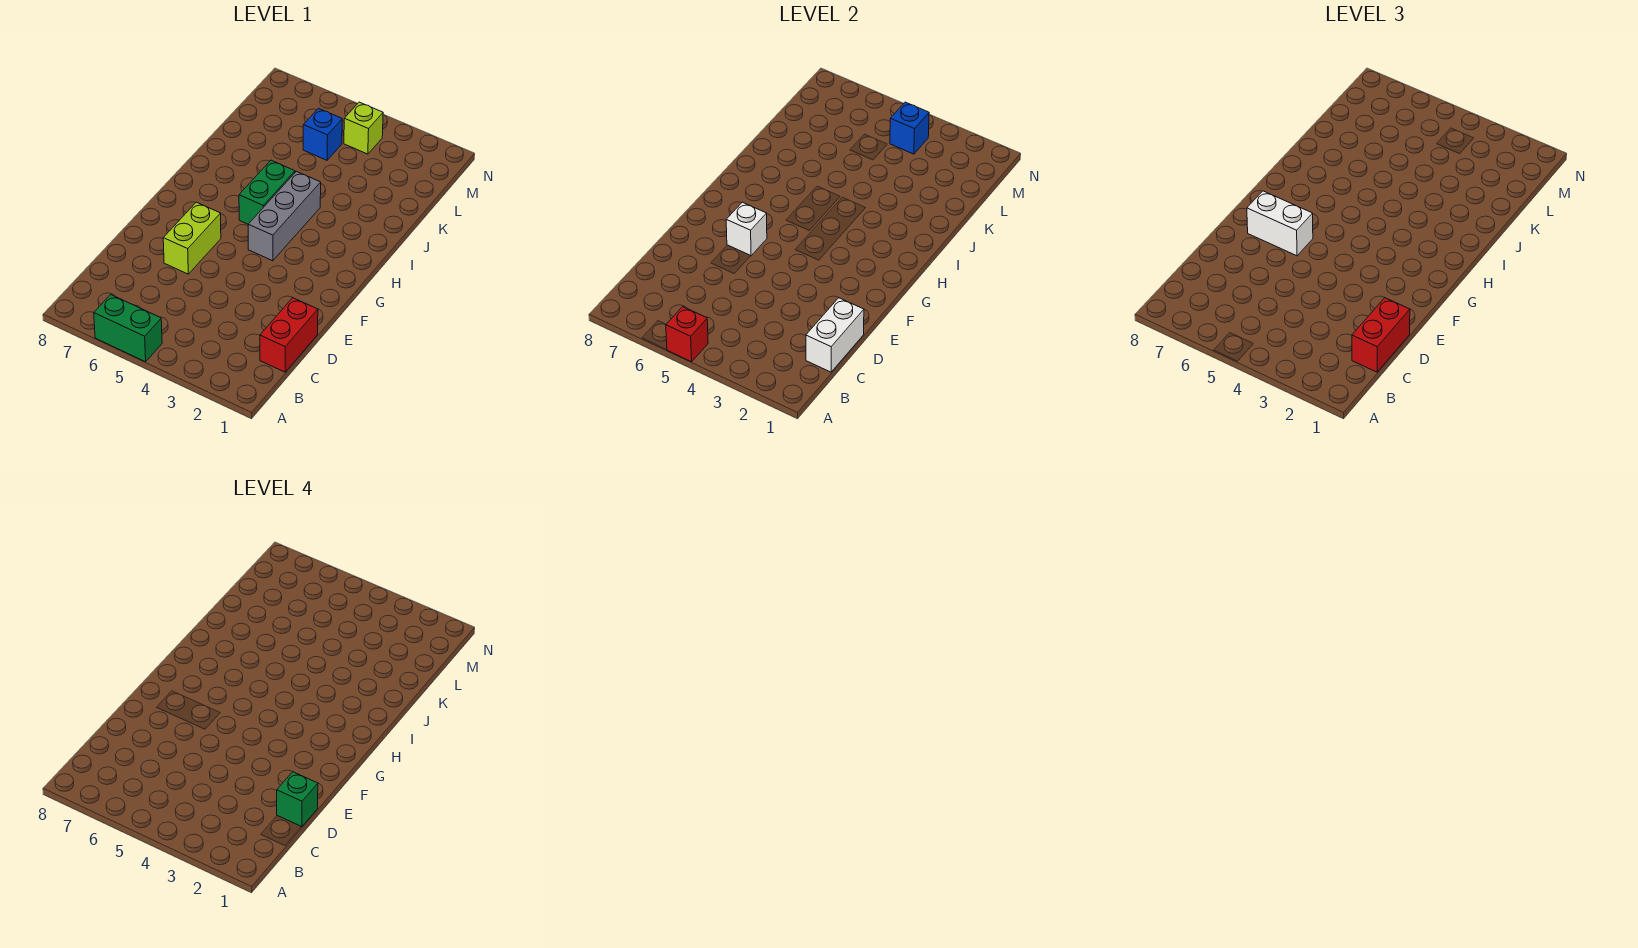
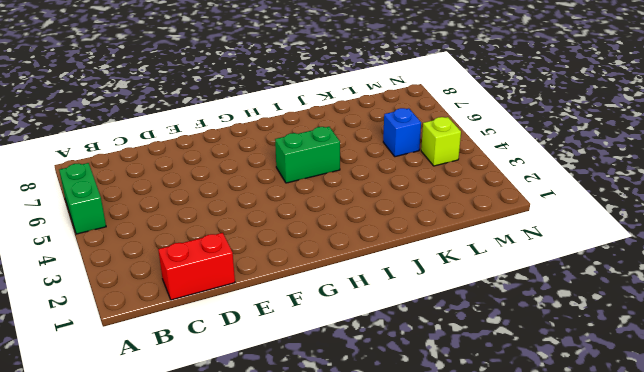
none -> lime brick E6:F6 level 1
none -> grey brick G4:I4 level 1
none -> red brick A5 level 2

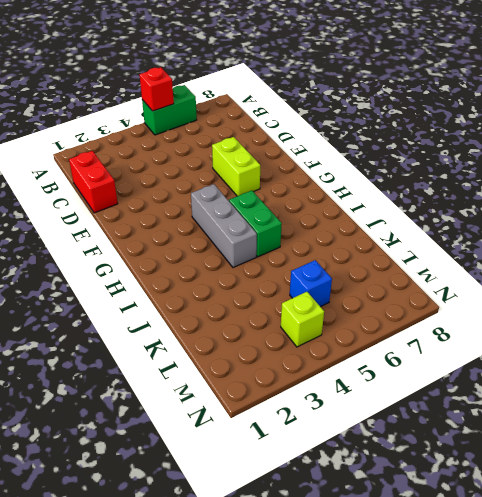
none -> white brick C1:D1 level 2
none -> white brick F6 level 2
none -> blue brick M4 level 2

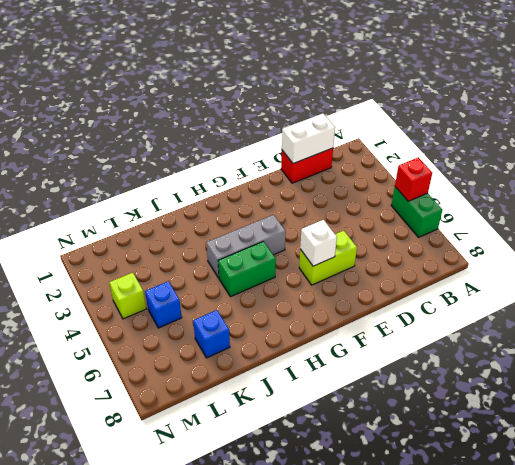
blue brick K7 level 1 -> blue brick M4 level 2
none -> red brick C1:D1 level 3
none -> white brick F6:F7 level 3
none -> green brick D1 level 4

